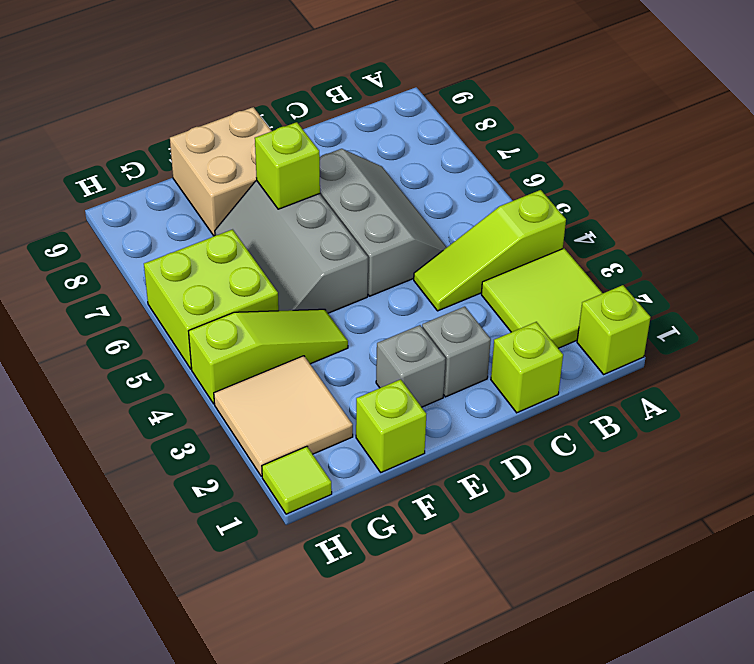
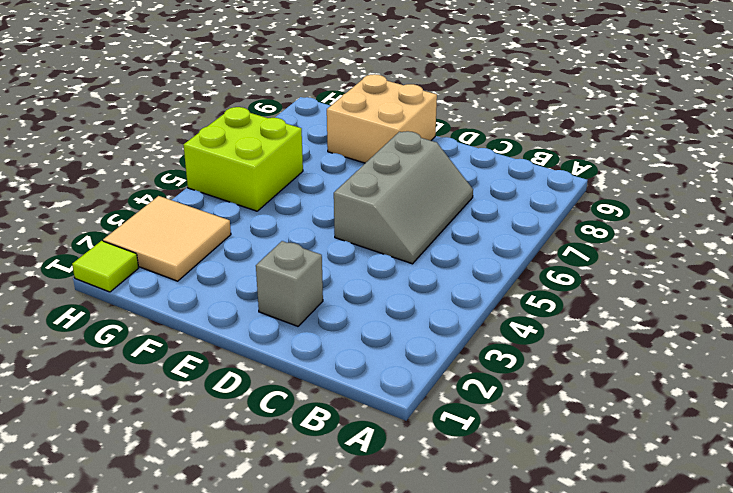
none -> lime brick A1 level 1
none -> lime tile A2:B3 level 1
none -> lime slope A4:C4 level 1 top A

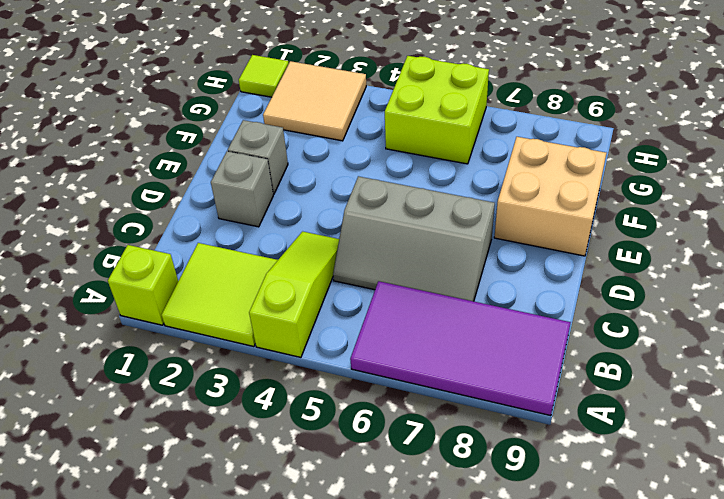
purple tile A6:B9 level 1 -> none
none -> lime brick C1 level 1
none -> grey slope E5:F7 level 1 top E
none -> lime brick F1 level 1

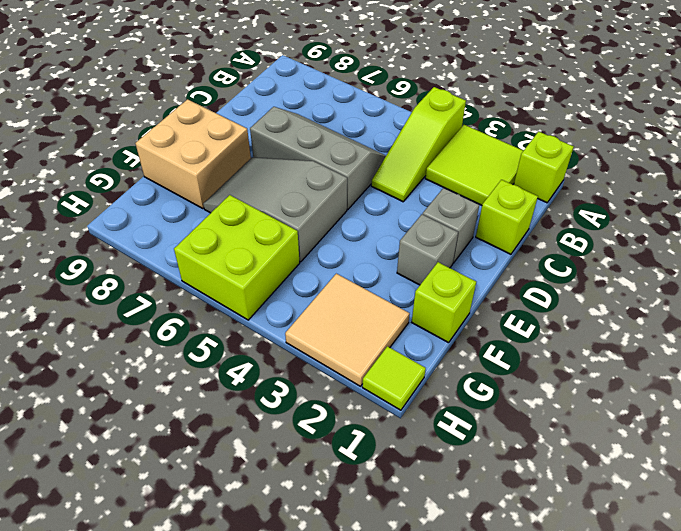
grey slope E5:F7 level 1 top 5 -> grey slope E5:F7 level 1 top E
none -> lime slope F4:H4 level 1 top H
none -> lime brick E7 level 2

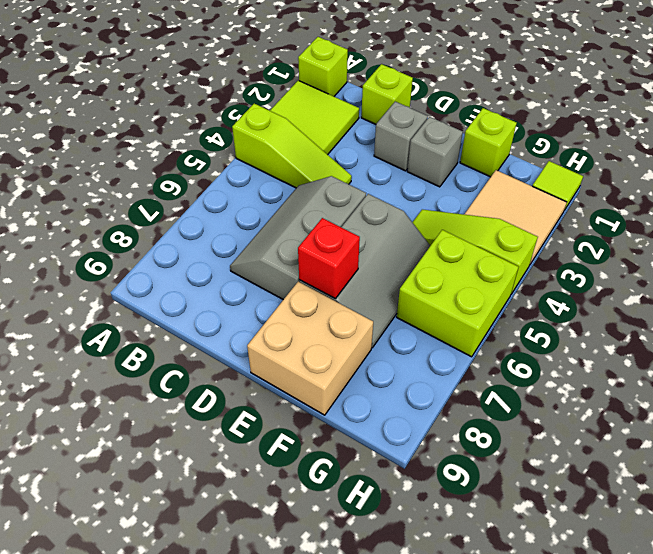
red brick E7 level 2 -> lime brick E7 level 2

